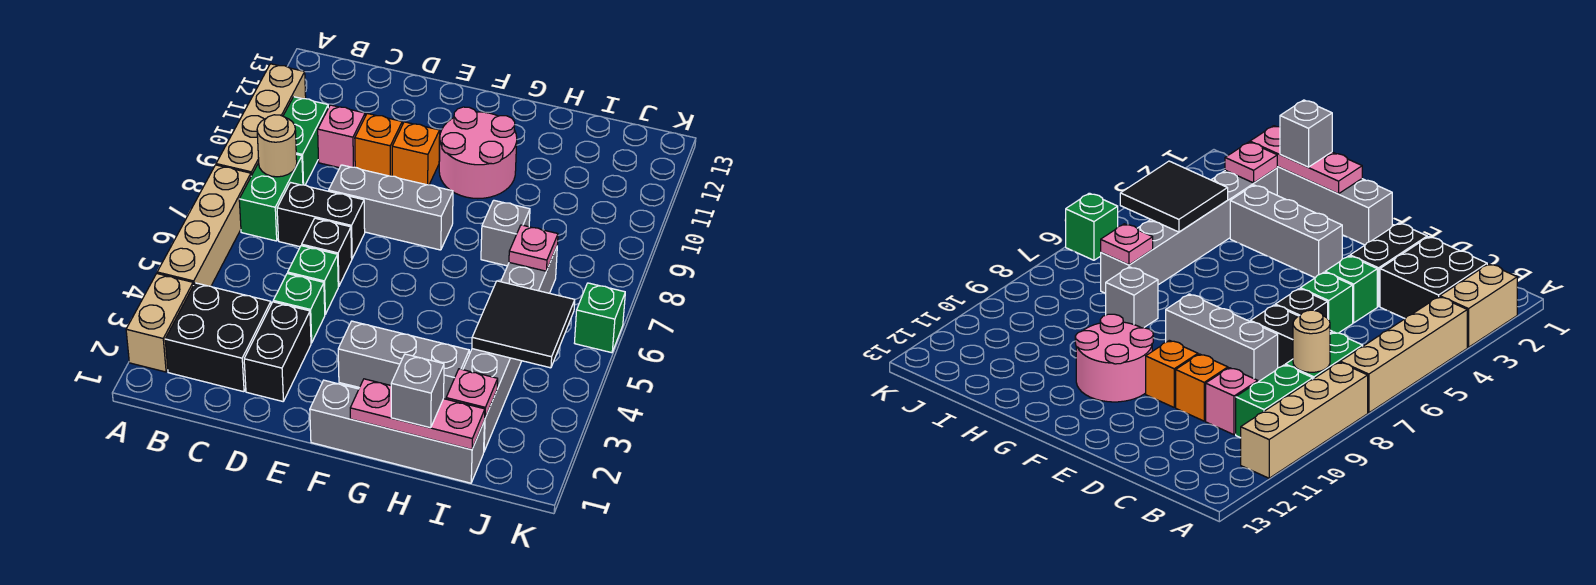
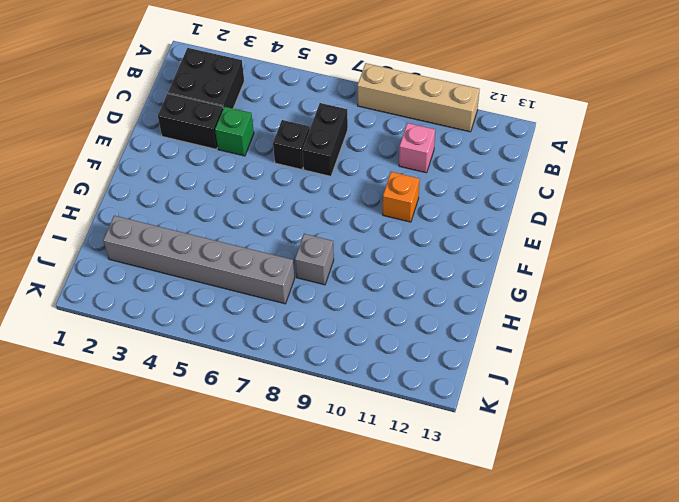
none -> tan brick A2:A3 level 1
none -> tan brick A4:A7 level 1
none -> green brick B7:B8 level 1

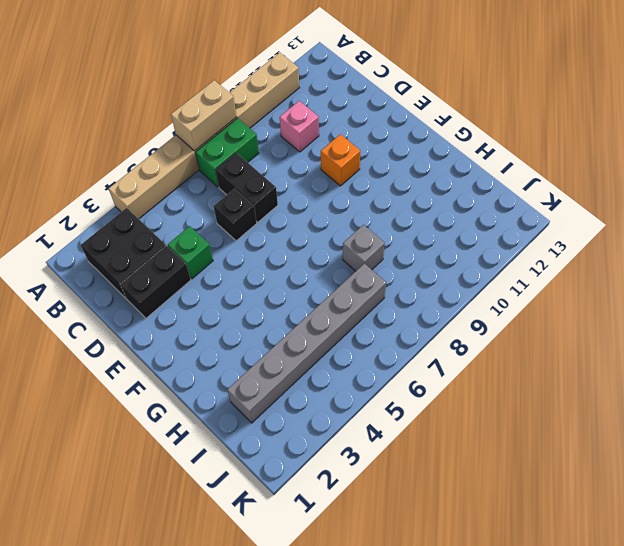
tan brick A7:A8 level 2 -> tan brick A2:A3 level 1
none -> green brick B9:B10 level 1
none -> green brick D5 level 1
none -> grey brick D8:F8 level 1

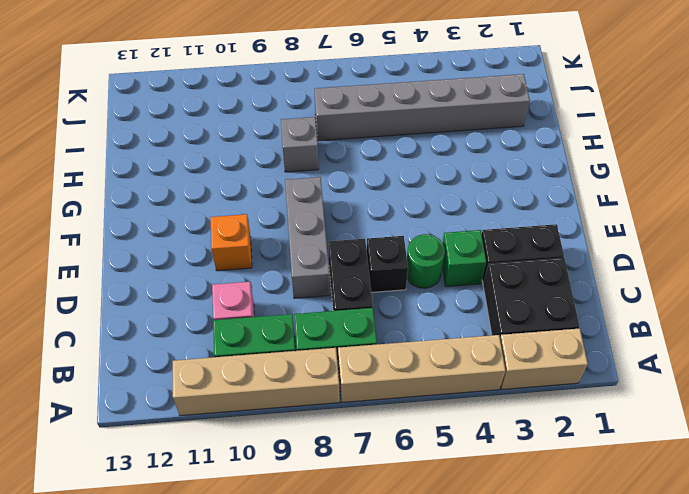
green round brick D5 level 1 -> green brick D5 level 1
none -> orange brick D10 level 1
none -> grey brick F1:I1 level 1
none -> grey brick F3:H3 level 1

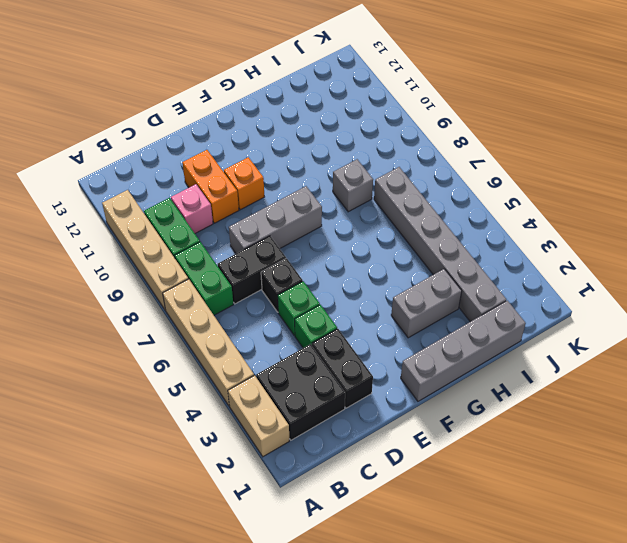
orange brick D10:D11 level 1 -> orange brick D10 level 1
grey brick G3:H3 level 1 -> grey brick F3:H3 level 1
none -> pink round brick F10:G11 level 1
none -> green brick K6 level 1
none -> tan round brick B8 level 2

